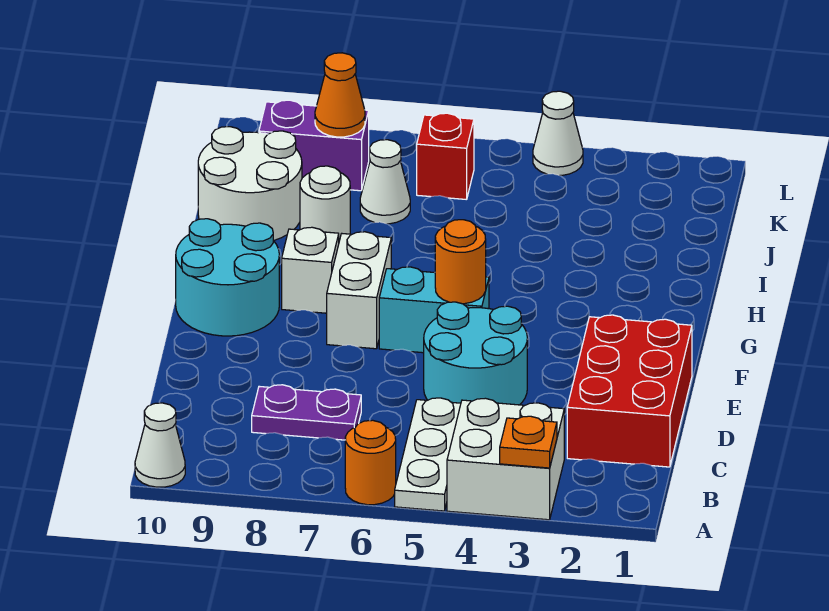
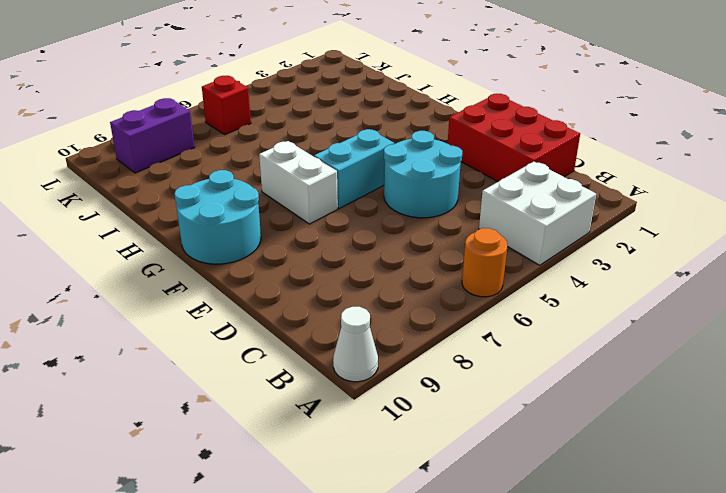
none -> white plate A5:C5 level 1
none -> purple plate C7:C8 level 1
none -> white brick G8 level 1

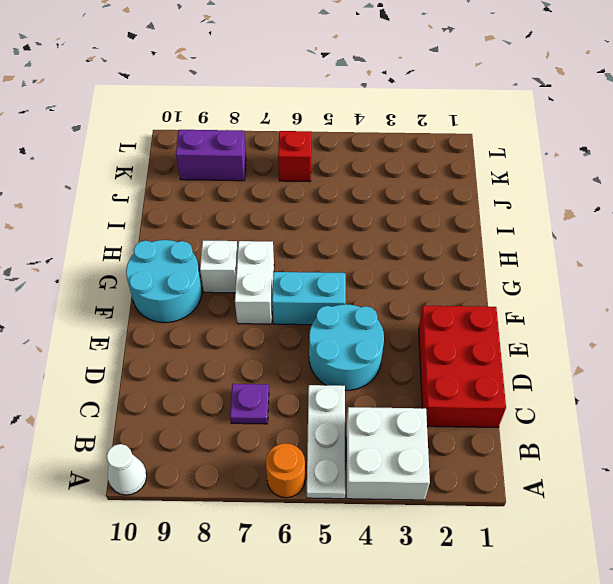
purple plate C7 level 1 -> purple plate C7:C8 level 1
none -> white round brick I8 level 1
none -> white round brick I9:J10 level 1
none -> white cone J7 level 1

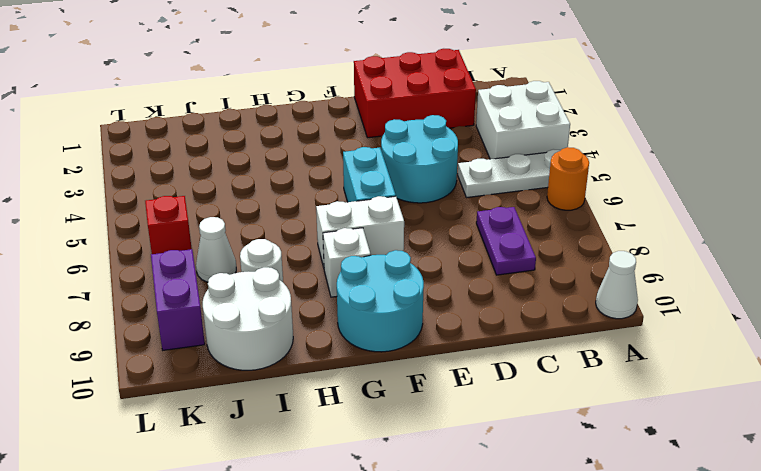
none -> white cone L4 level 1
none -> orange plate A3 level 2
none -> orange round brick F5 level 2

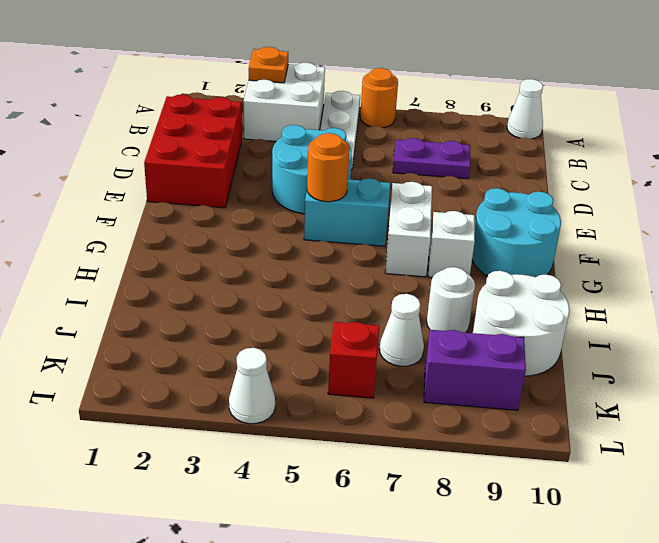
none -> orange cone K8 level 2

